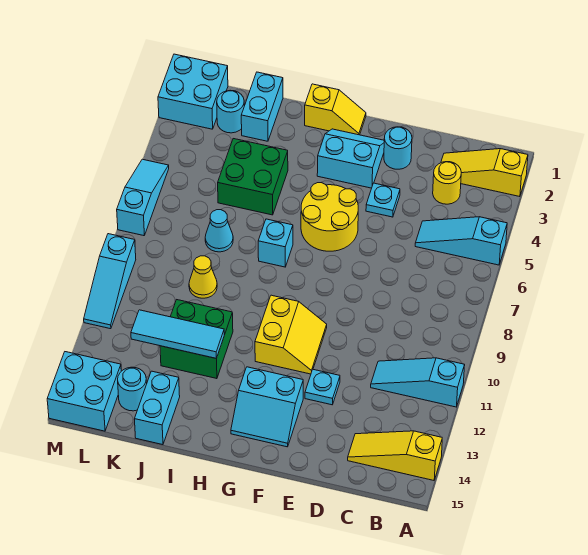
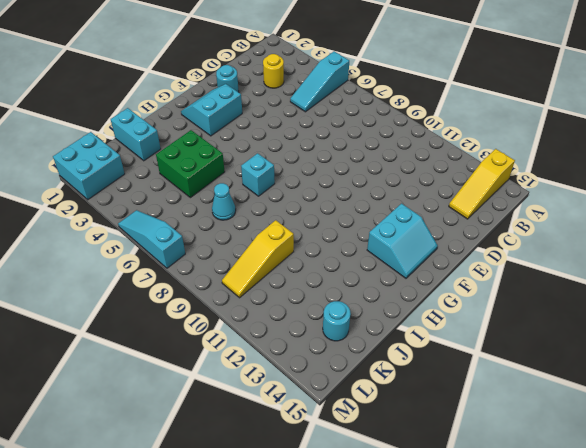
yellow slope J10:L10 level 1 top J -> yellow slope A2:C2 level 1 top A
none -> cyan slope A11:C11 level 1 top A
none -> cyan plate E4 level 1
none -> cyan plate E12 level 1

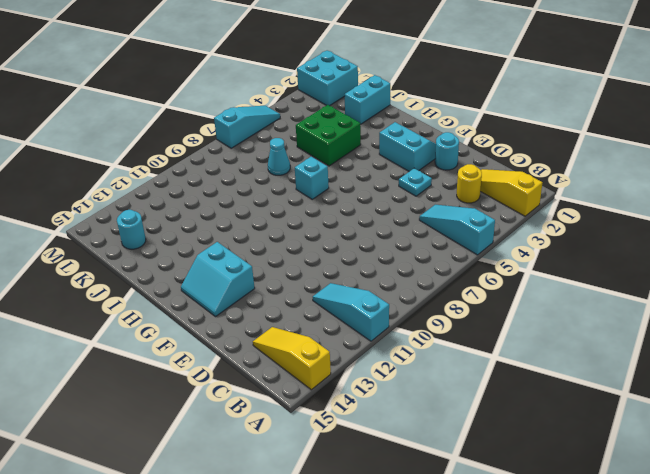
none -> cyan plate E12 level 1
none -> yellow round brick F5:G6 level 1
none -> yellow slope F10:G11 level 1 top G

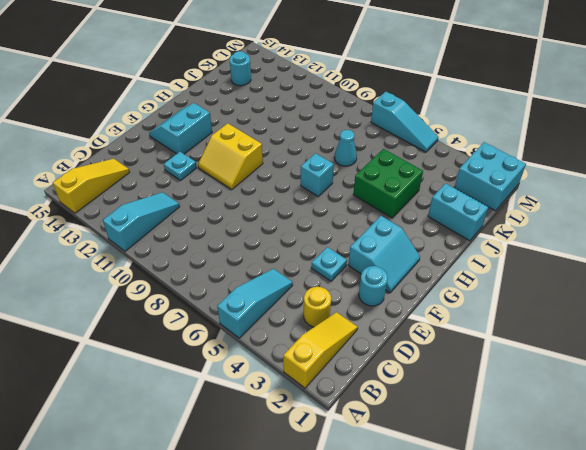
none -> yellow round brick F5:G6 level 1
none -> yellow slope G1:H1 level 1 top H
none -> green brick I11:J12 level 1

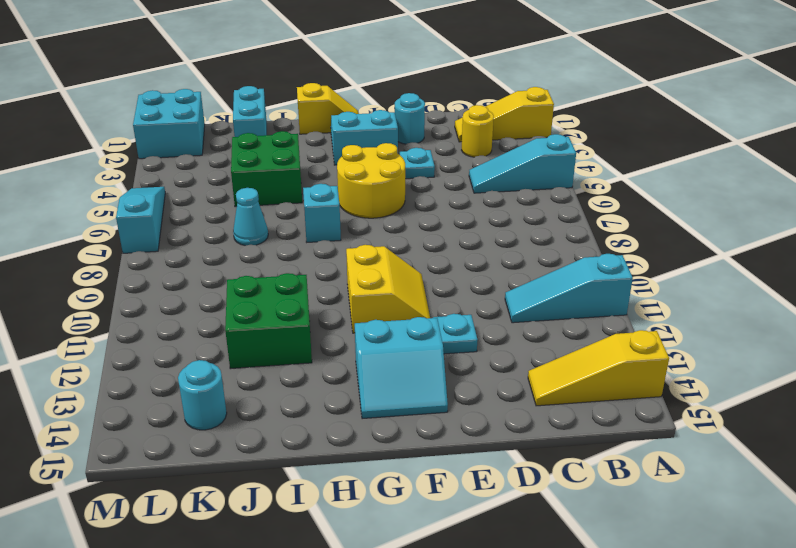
none -> yellow cone J9 level 1
none -> cyan brick J14:J15 level 1
none -> cyan round brick K2 level 1

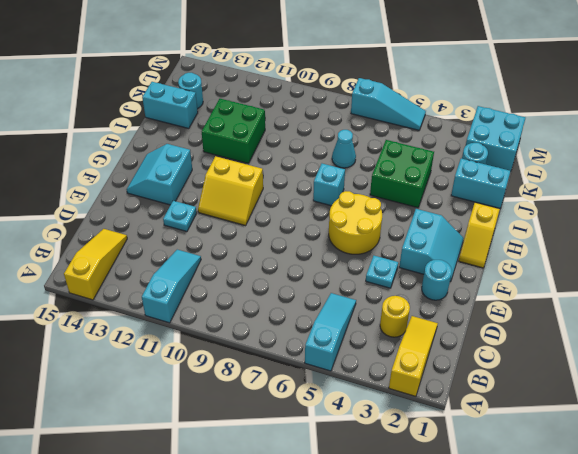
none -> yellow cone J9 level 1
none -> cyan brick L14:M15 level 1
none -> cyan slope M9:M11 level 1 top 9

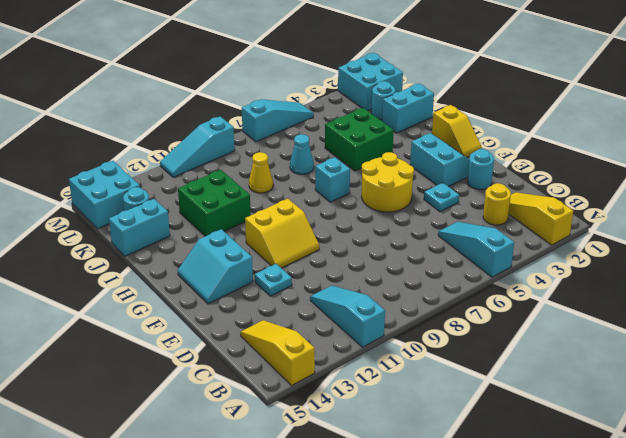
none -> cyan tile I12:K12 level 2

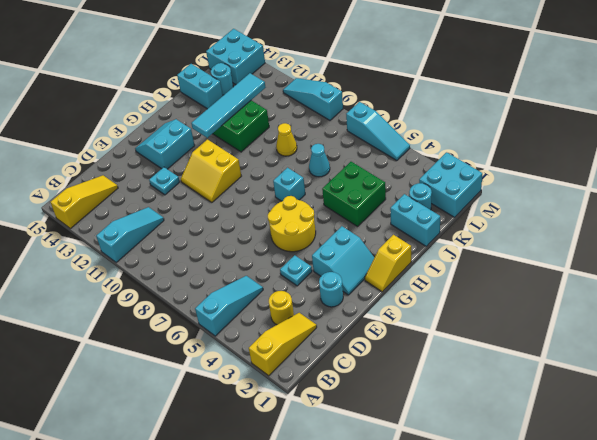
cyan tile H12:K12 level 2 -> cyan tile I12:K12 level 2

